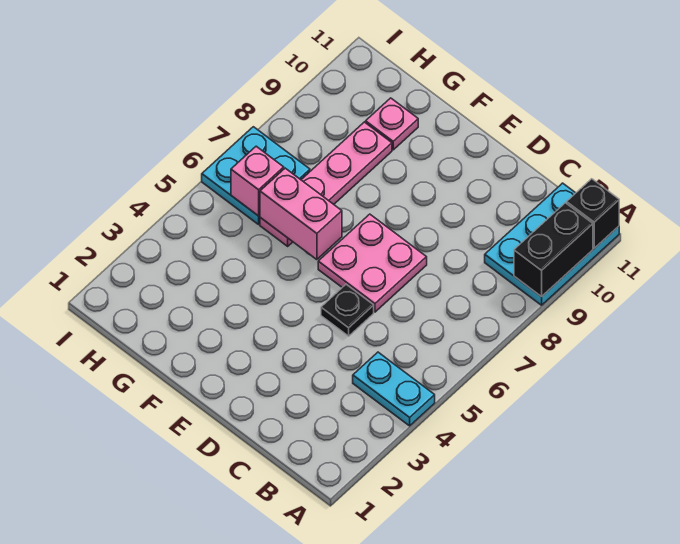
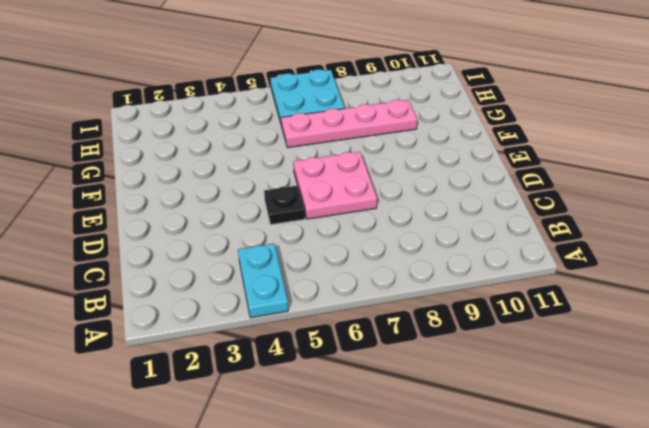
none -> cyan plate A9:B11 level 1
none -> pink plate G10 level 1

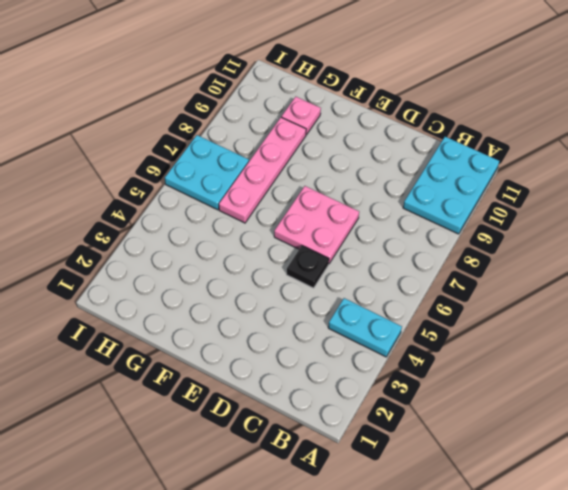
none -> black brick A9:A10 level 2
none -> black brick A11 level 2

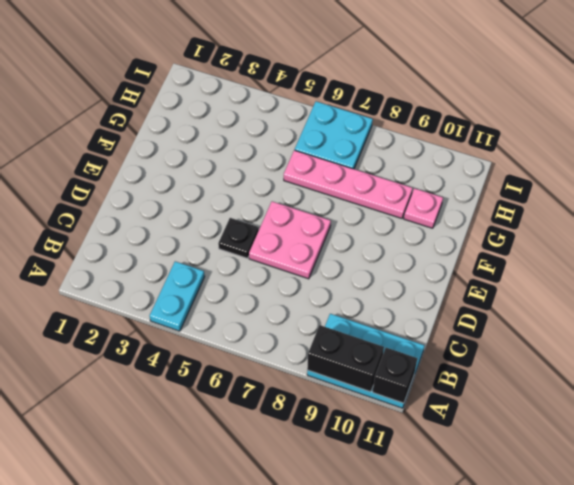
none -> pink brick F6:G6 level 2
none -> pink brick H6 level 2

